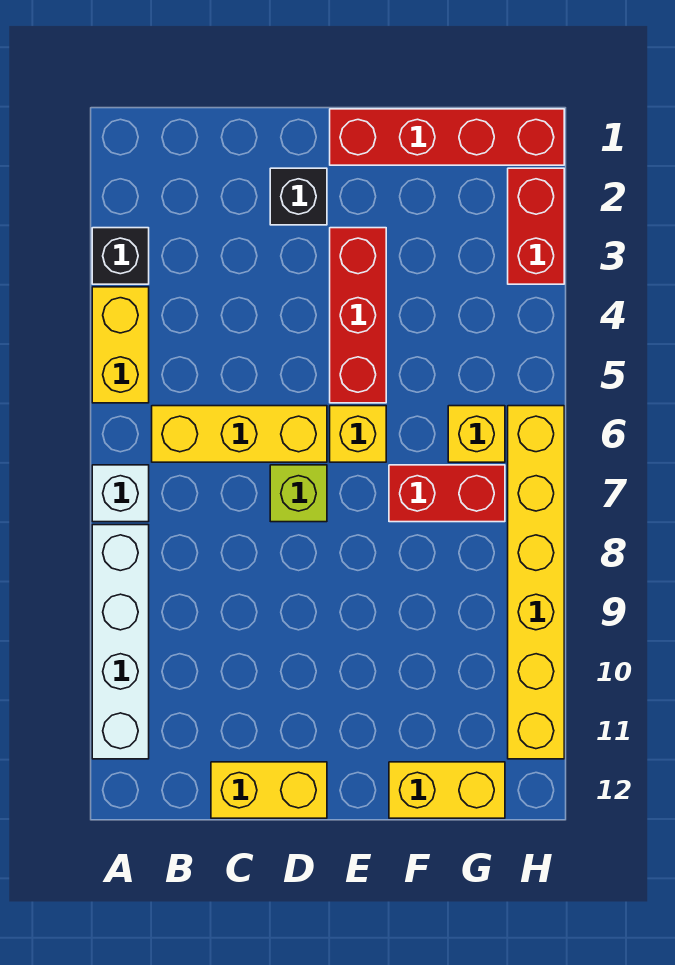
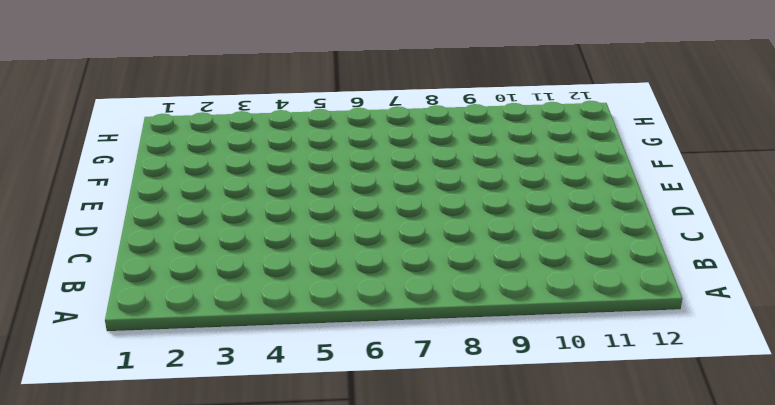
none -> black brick A3 level 1
none -> yellow brick A4:A5 level 1
none -> white brick A7 level 1

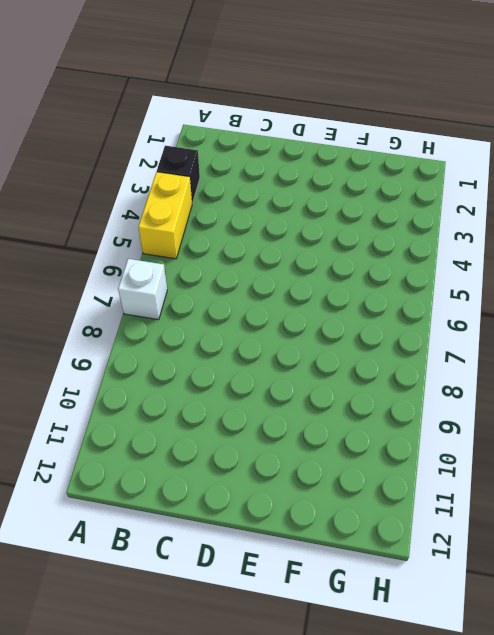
none -> white brick A8:A11 level 1
none -> yellow brick B6:D6 level 1
none -> yellow brick C12:D12 level 1

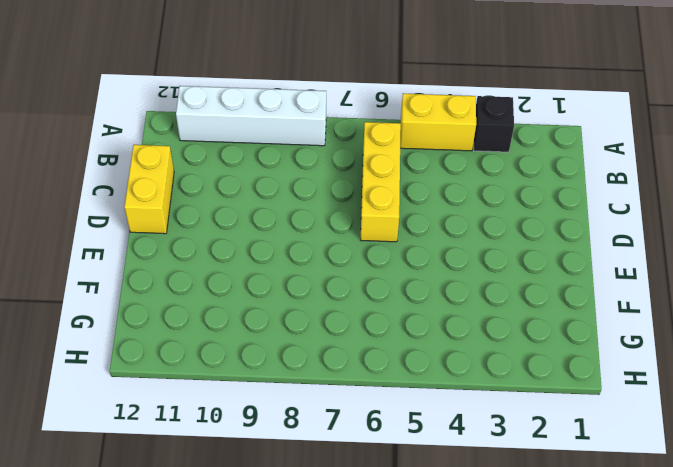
none -> white brick A7 level 1
none -> black brick D2 level 1
none -> lime brick D7 level 1

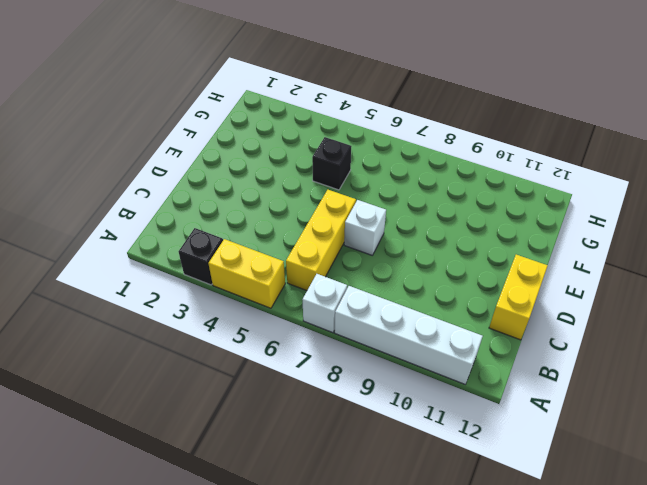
white brick D7 level 1 -> lime brick D7 level 1
black brick F5 level 1 -> black brick D2 level 1
none -> red brick E1:H1 level 1
none -> red brick E3:E5 level 1
none -> yellow brick E6 level 1

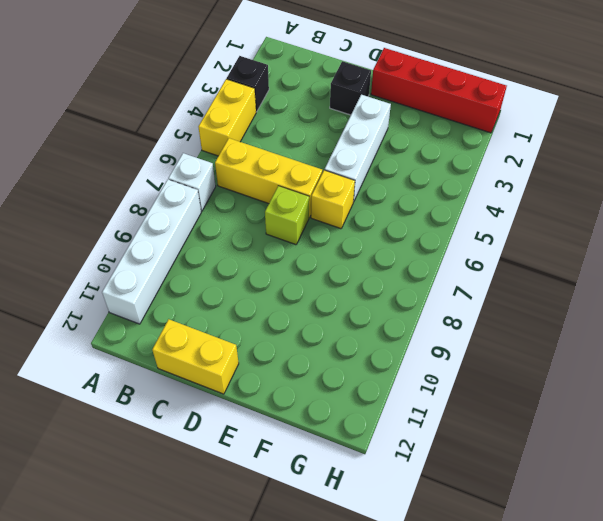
white brick E3:E5 level 1 -> red brick E3:E5 level 1
none -> red brick F7:G7 level 1
none -> yellow brick F12:G12 level 1
none -> yellow brick G6 level 1

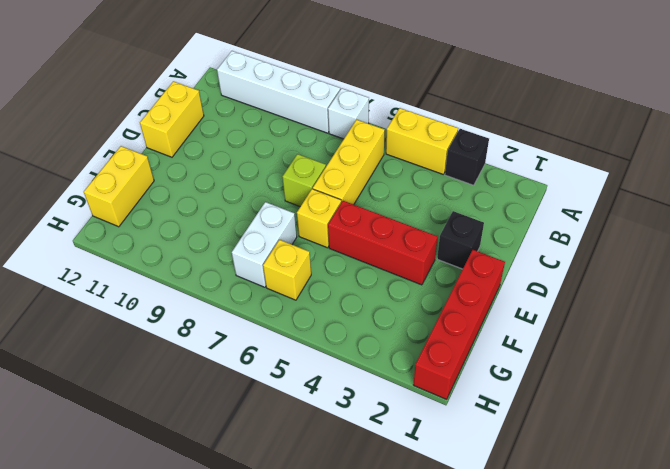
white brick F7:G7 level 1 -> red brick F7:G7 level 1
none -> red brick H2:H3 level 1
none -> yellow brick H6:H11 level 1

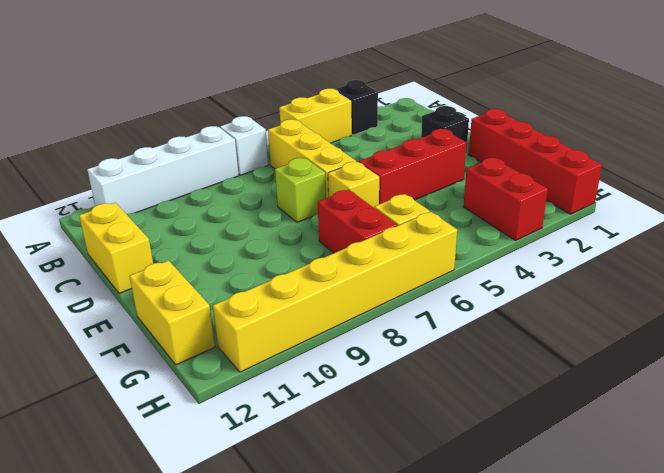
red brick G3:H3 level 1 -> red brick H2:H3 level 1

